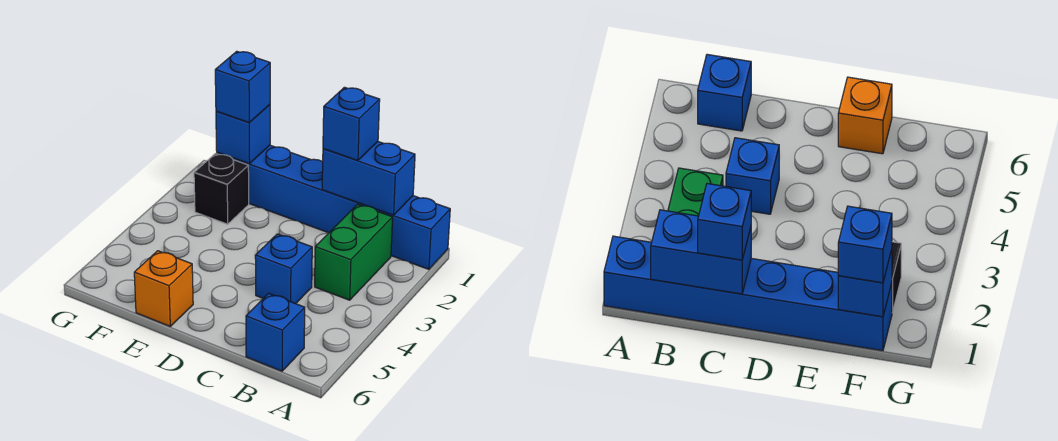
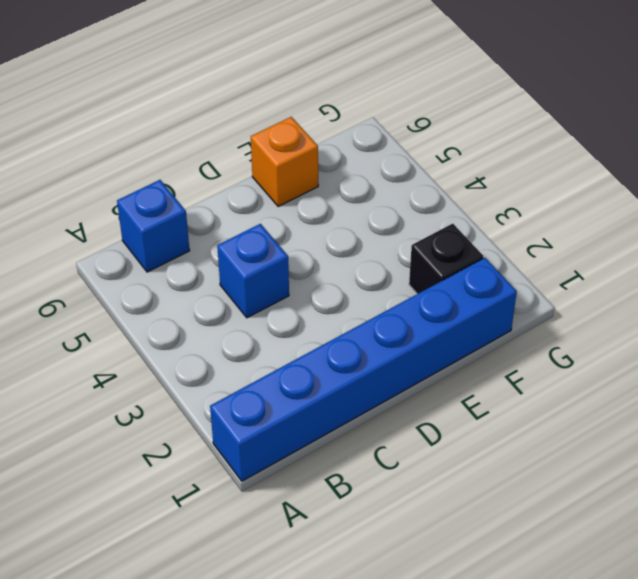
none -> green brick B2:B3 level 1
none -> blue brick B1:C1 level 2

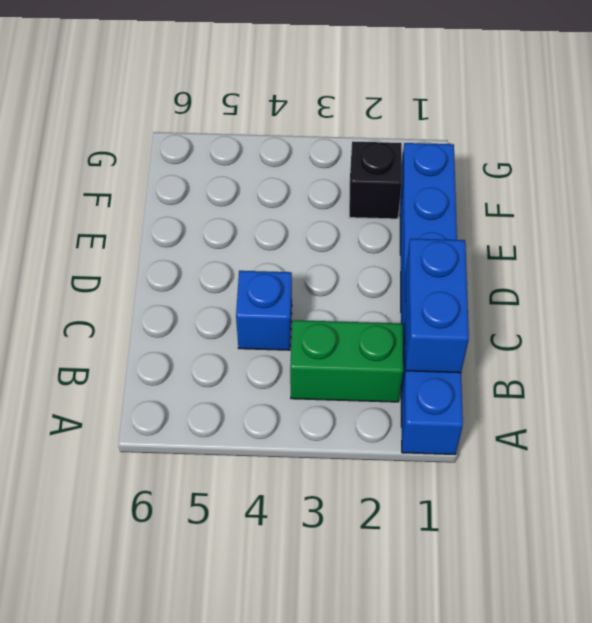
none -> blue brick B6 level 1
none -> orange brick E6 level 1

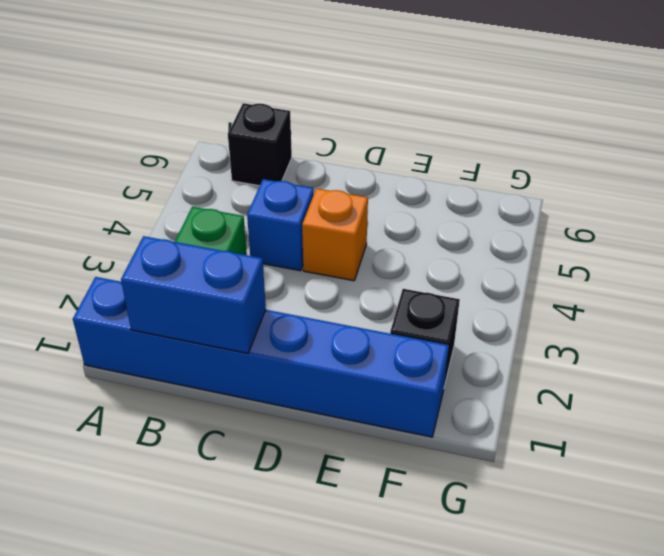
black brick B6 level 1 -> blue brick B6 level 1
orange brick D4 level 1 -> orange brick E6 level 1
none -> blue brick F1 level 2
none -> blue brick C1 level 3

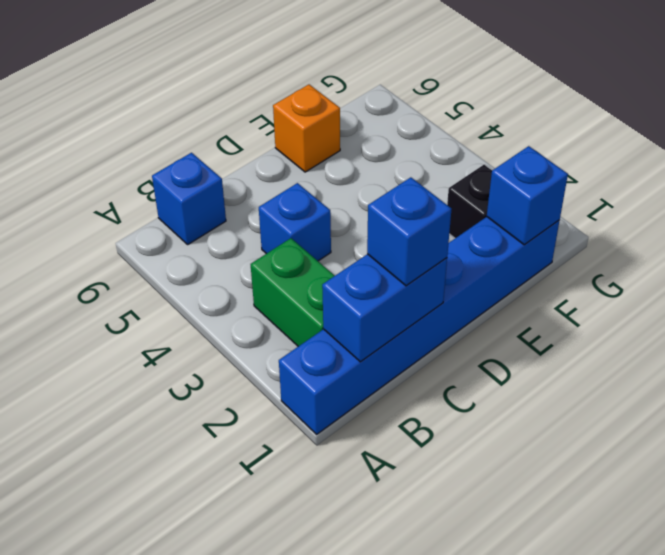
none -> blue brick F1 level 3

